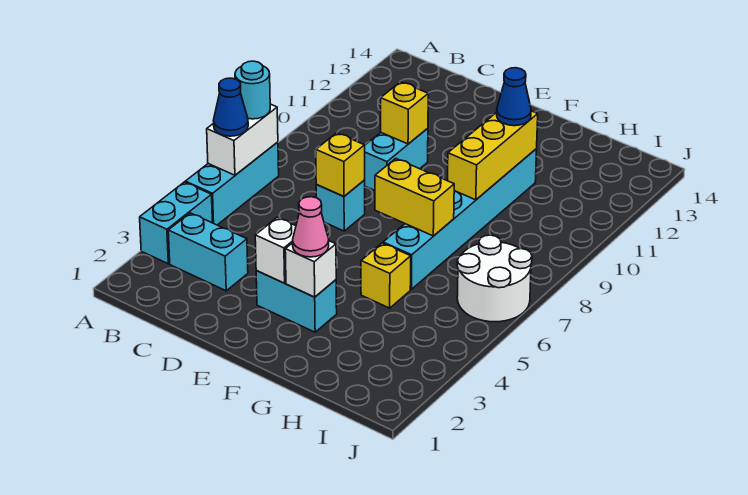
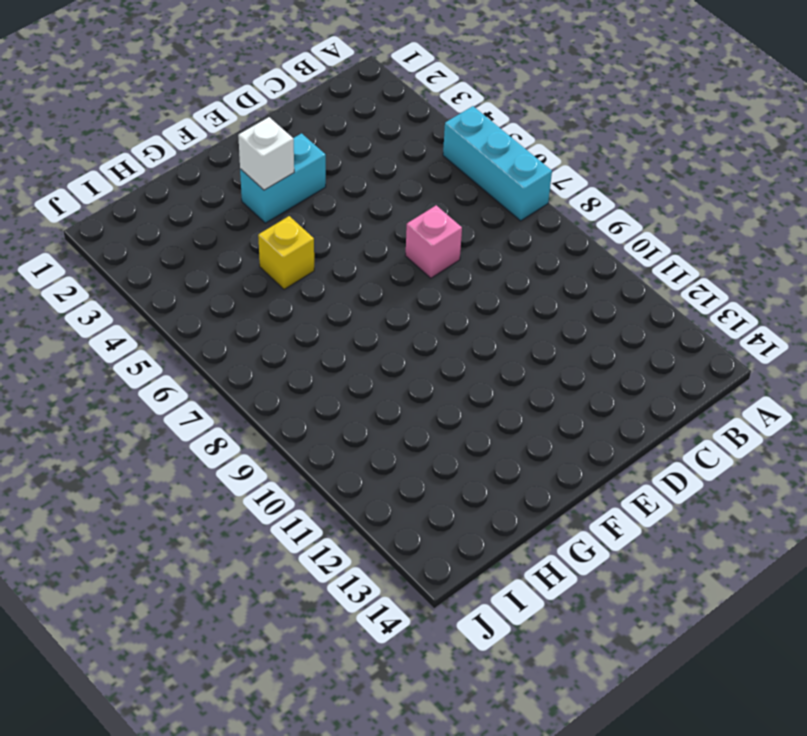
pink brick D7 level 1 -> cyan brick D7 level 1
none -> cyan brick A3:A4 level 1
none -> cyan brick B3:C3 level 1
none -> cyan brick D9:D10 level 1

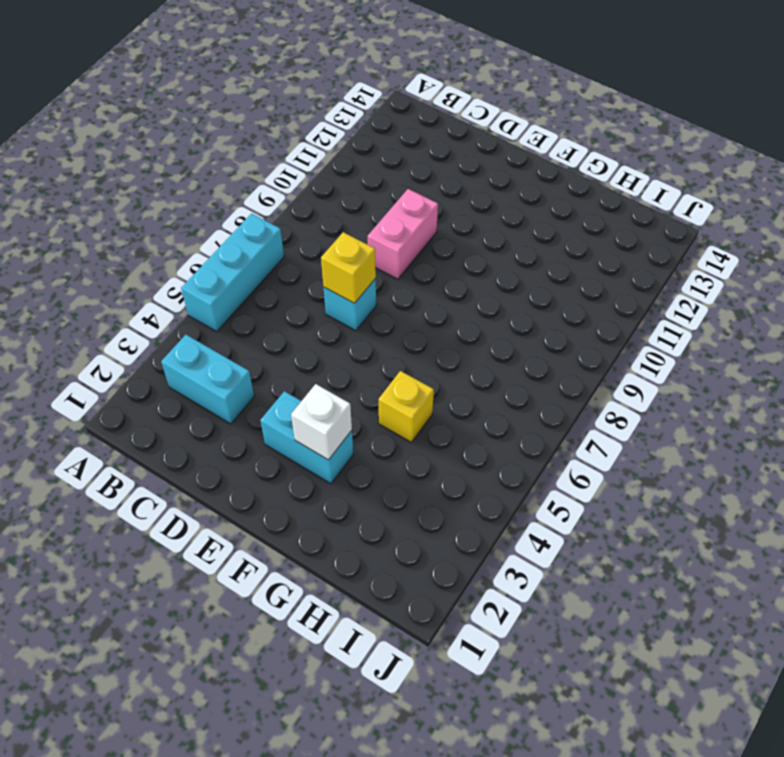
pink brick D9:D10 level 1 -> cyan brick D9:D10 level 1
none -> cyan brick A3:A4 level 1
none -> cyan brick G6:G11 level 1
none -> white round brick I6:J7 level 1

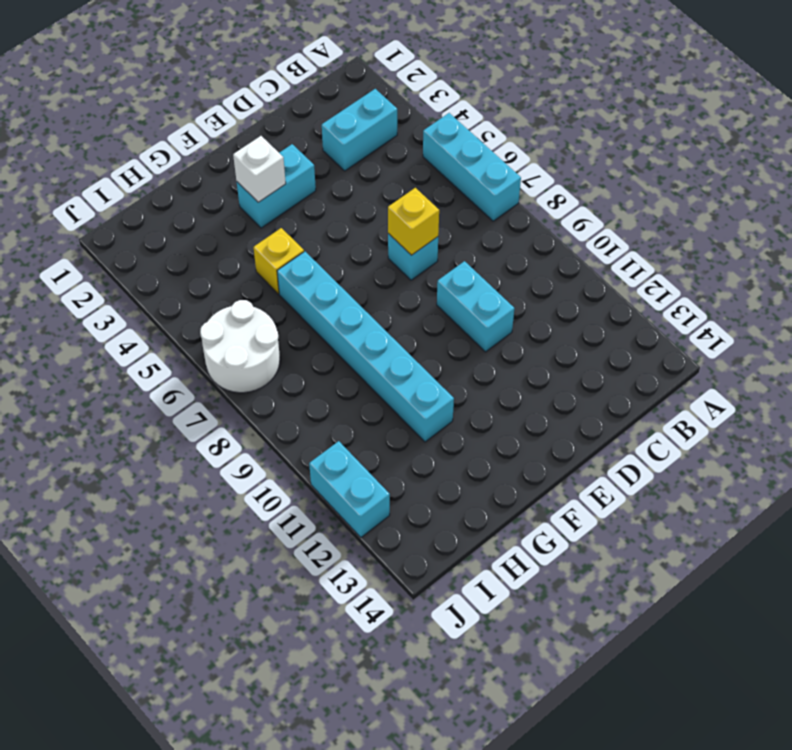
cyan brick J11:J12 level 1 -> cyan brick A3:A4 level 1
none -> white brick A6:A7 level 2
none -> yellow brick D10 level 2
none -> white brick E3 level 2

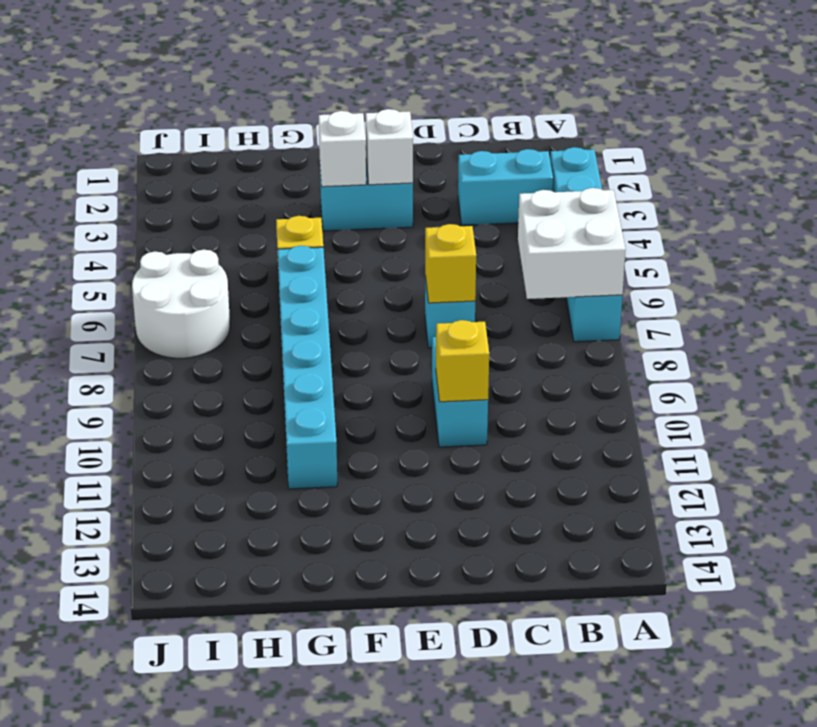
white brick A6:B7 level 2 -> white brick A6:A7 level 2
none -> yellow brick F7:G7 level 2
none -> yellow brick G9:G11 level 2
none -> blue cone A6 level 3

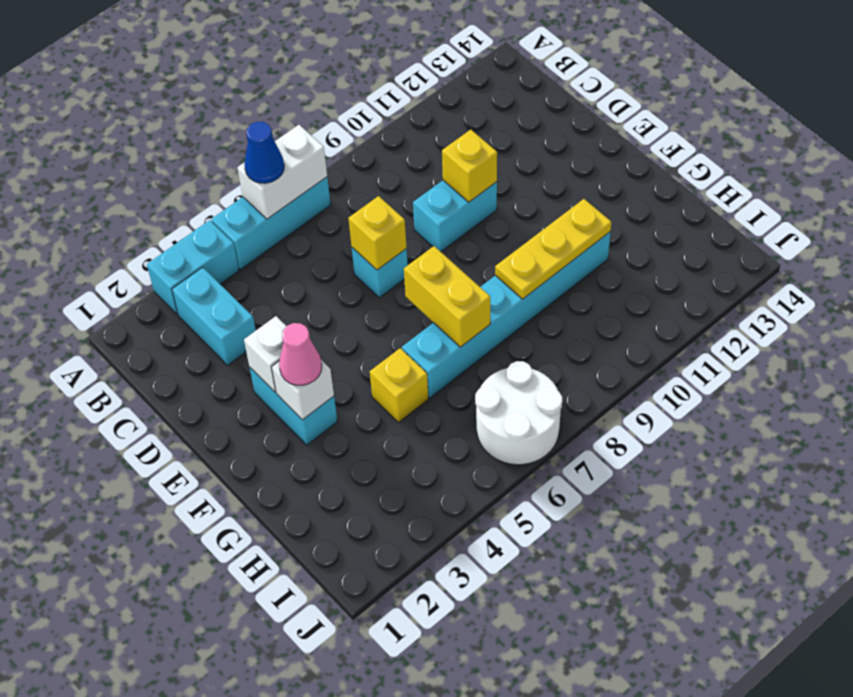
yellow plate G9:G11 level 2 -> yellow brick G9:G11 level 2
none -> cyan round brick A7 level 3
none -> blue cone G11 level 3

